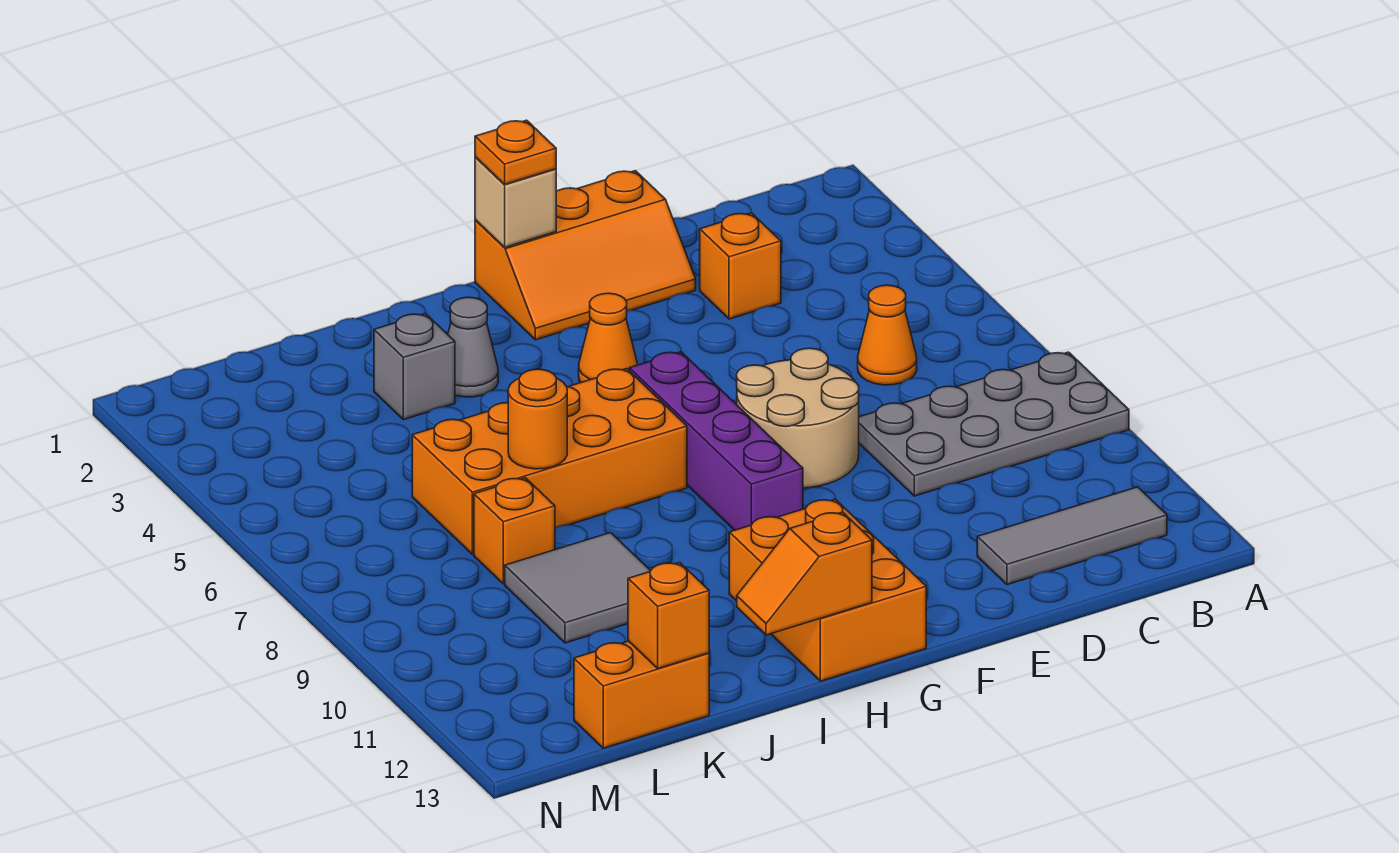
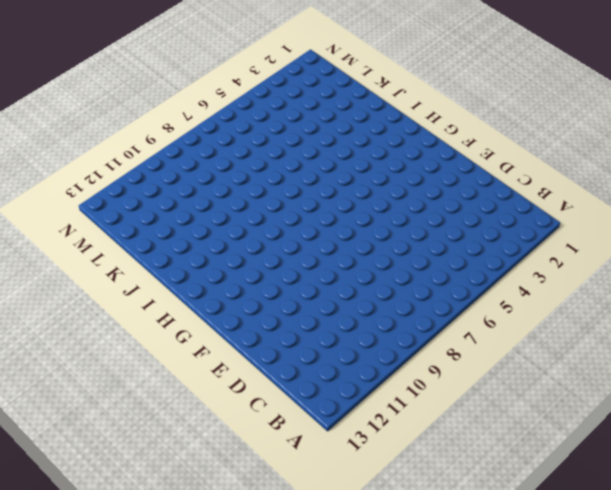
none -> grey plate A8:D9 level 1
none -> grey tile B12:D12 level 1
none -> orange cone C6 level 1

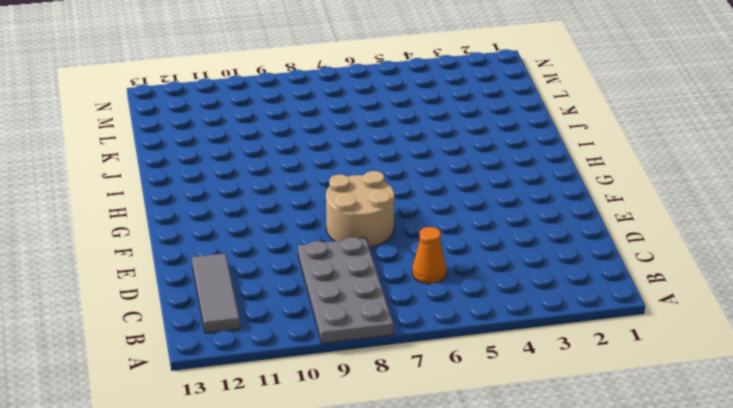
none -> orange brick D3 level 1
none -> orange slope E1:G2 level 1 top 1
none -> orange cone G4 level 1

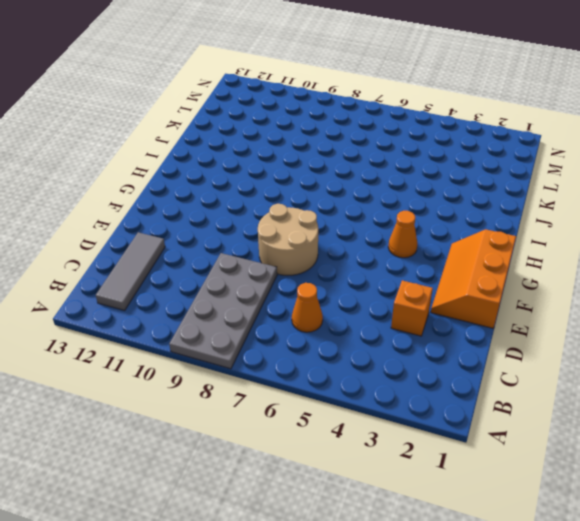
none -> purple brick G6:G9 level 1
none -> orange brick G11:H13 level 1
none -> orange brick H6:K7 level 1

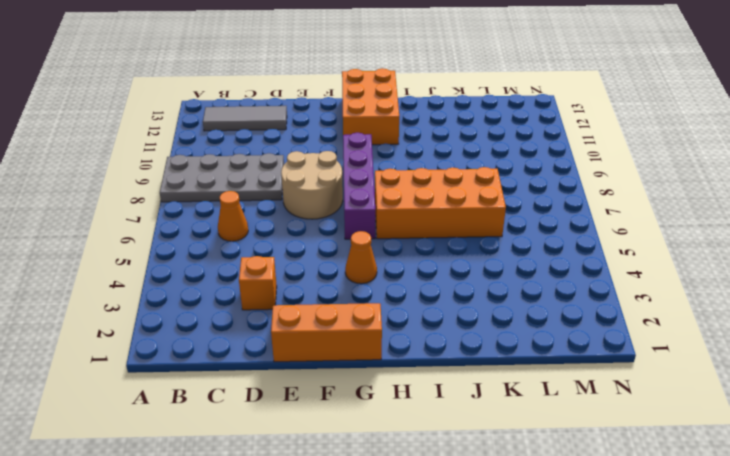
none -> grey cone I3 level 1
none -> grey brick J3 level 1
none -> grey tile J9:K10 level 1

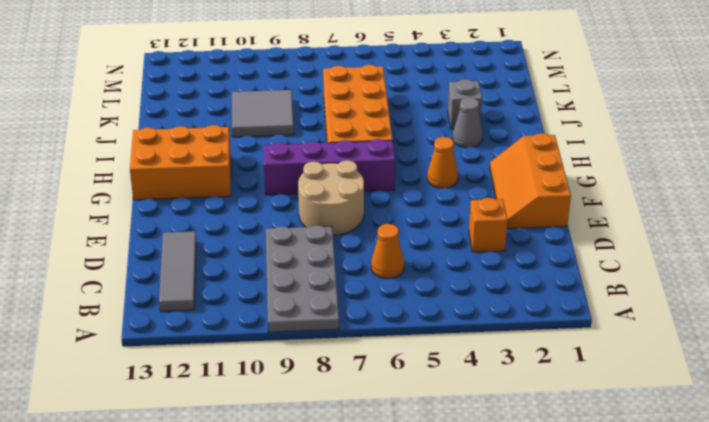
none -> orange brick K8 level 1
none -> orange brick K13:L13 level 1
none -> tan brick G1 level 2

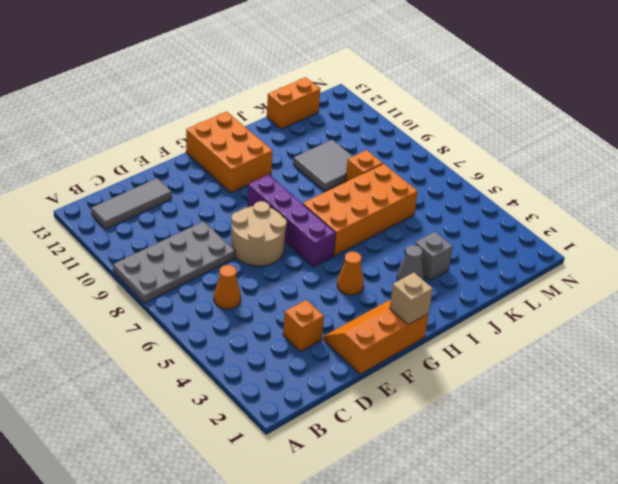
none -> orange slope H13:I13 level 2 top H
none -> orange round brick J7 level 2
none -> orange brick K13 level 2

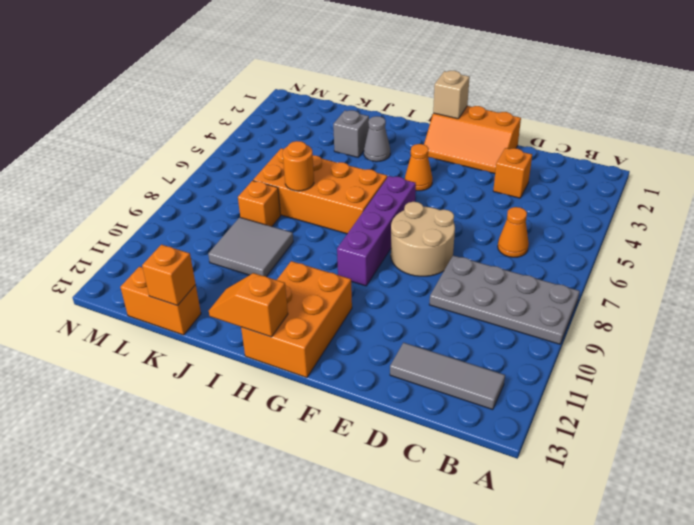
none -> orange plate G1 level 3

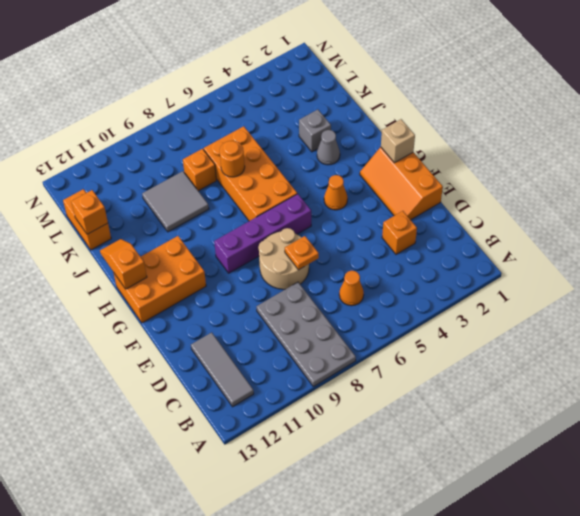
orange plate E7 level 2 -> orange plate G1 level 3

